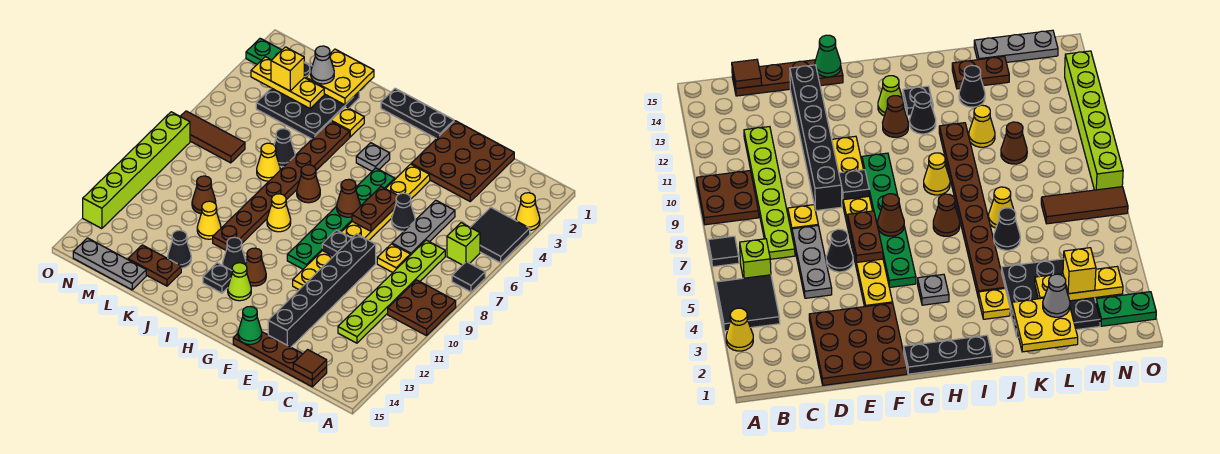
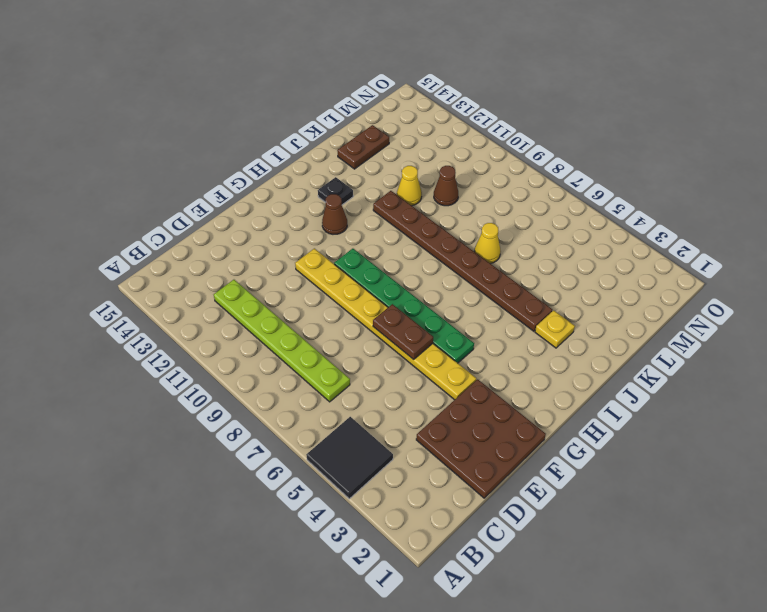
none -> yellow cone A3 level 1
none -> black tile A7 level 1
none -> brown plate A9:B10 level 1
none -> lime brick B6 level 1

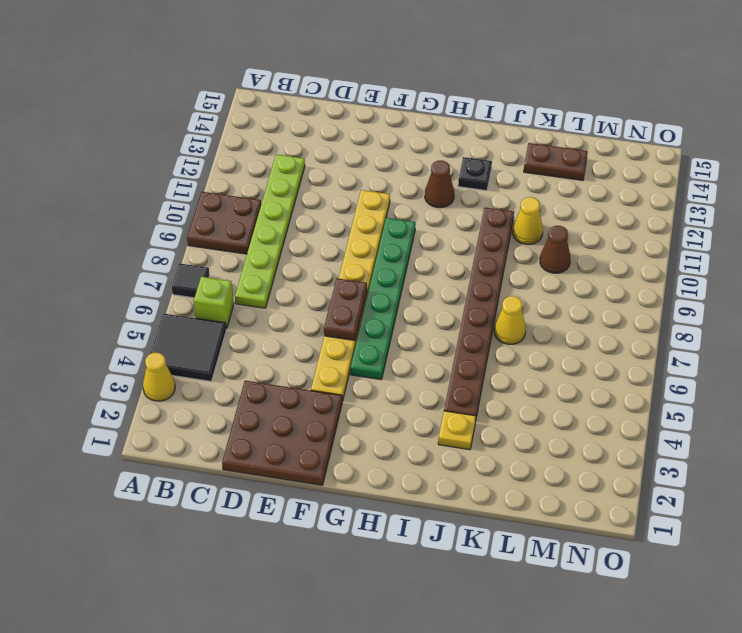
none -> brown plate C15:F15 level 1
none -> grey plate D5:D7 level 1
none -> yellow plate D8 level 1
none -> black cone E6 level 1

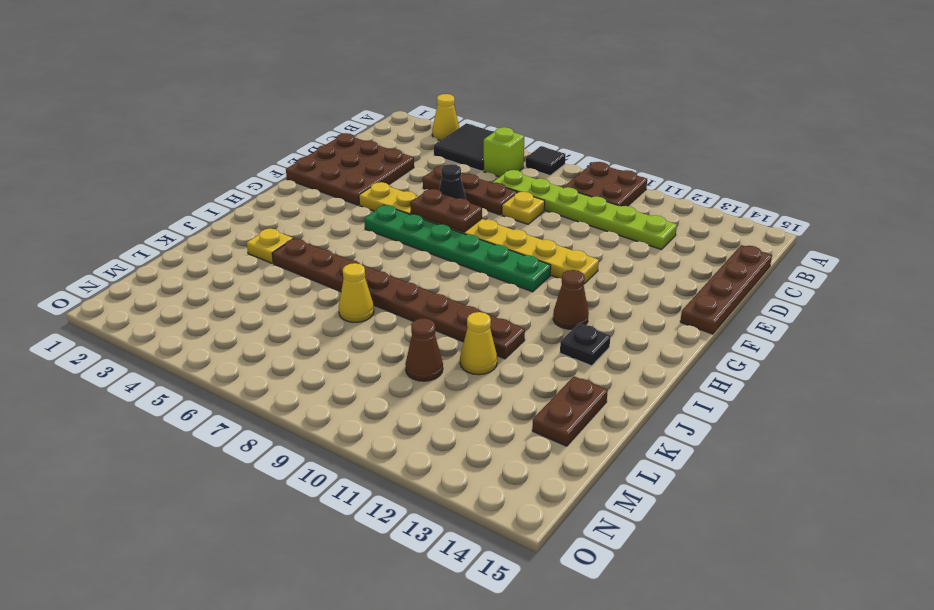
brown plate D5:D7 level 1 -> grey plate D5:D7 level 1
none -> black brick E9:E14 level 1
none -> black plate G1:I1 level 1
none -> grey plate H4 level 1
none -> lime cone H13 level 1

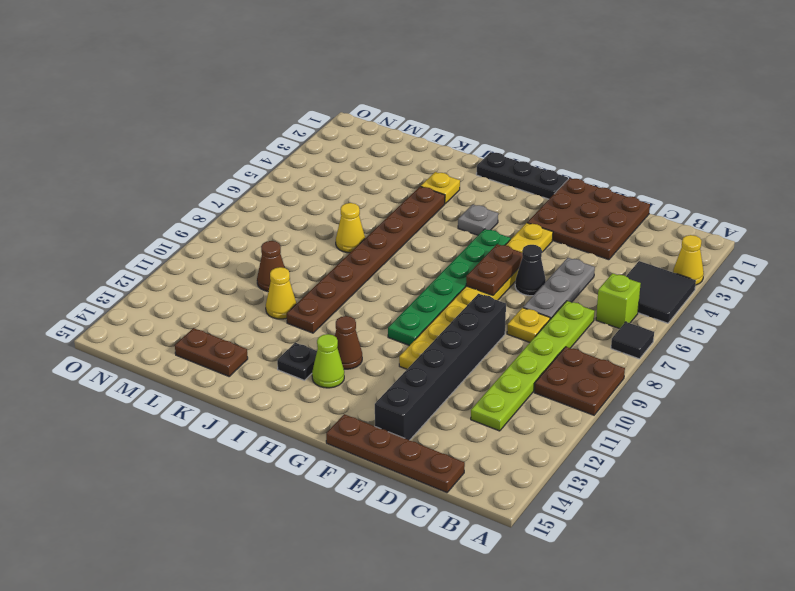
none -> brown cone I7 level 1
none -> yellow cone I9 level 1
none -> black cone I12 level 1
none -> black plate K2:M4 level 1

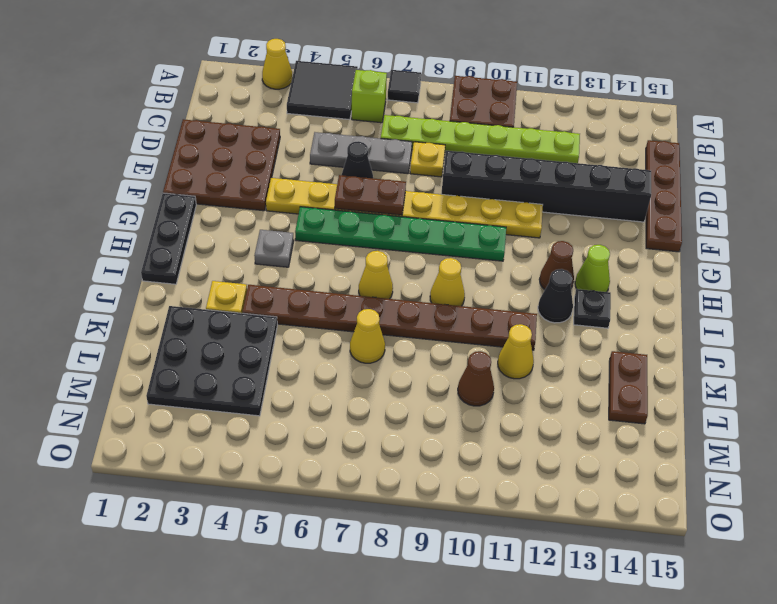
yellow cone I7 level 1 -> brown cone I7 level 1
none -> black cone K6 level 1
none -> black cone K13 level 1
none -> grey plate L15:N15 level 1
none -> brown tile M7:O7 level 1

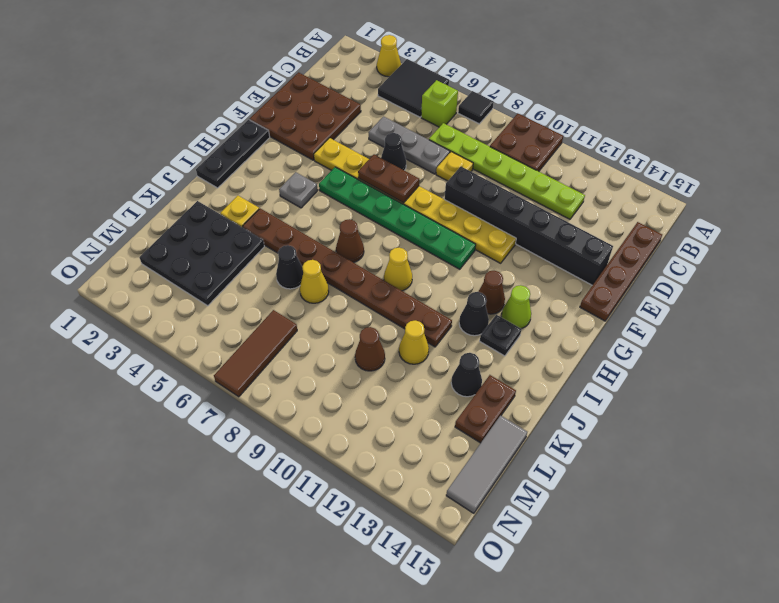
grey tile L15:N15 level 1 -> grey plate L15:N15 level 1
none -> green plate N2:O2 level 1
none -> lime brick O8:O13 level 1
none -> brown tile C15 level 2
none -> black plate F9 level 2

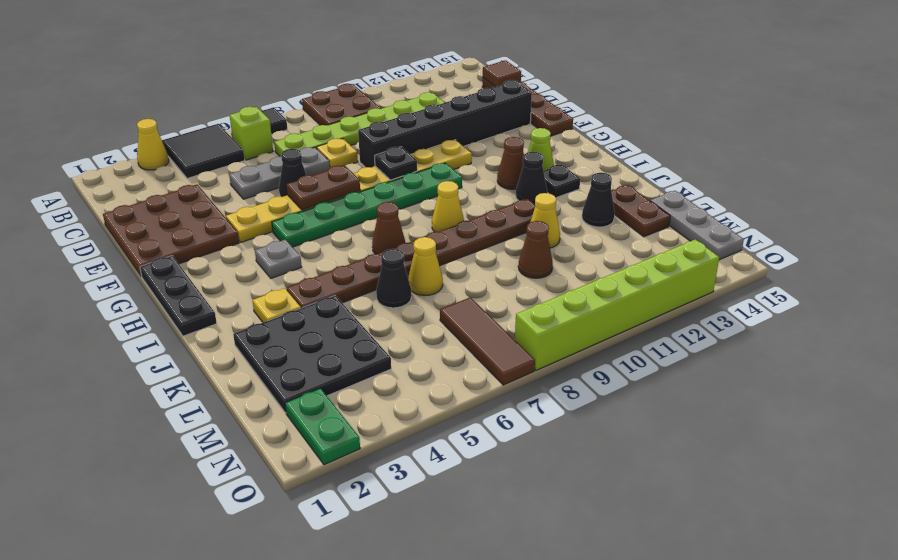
none -> green cone F15 level 2
none -> brown cone G7 level 2
none -> yellow plate K1:L2 level 2
none -> yellow plate L3:N3 level 2

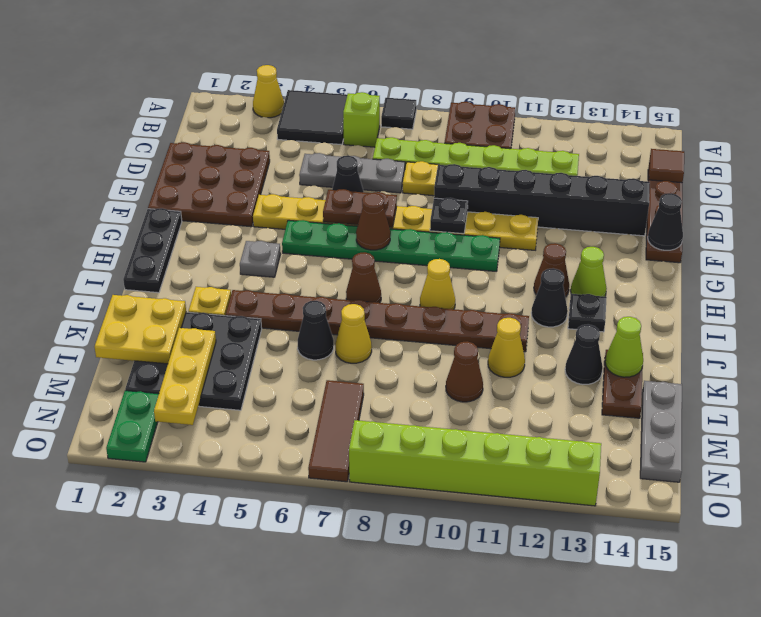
black cone F15 level 2 -> green cone F15 level 2
lime cone K14 level 2 -> none
none -> grey cone L2 level 3
none -> yellow brick M3 level 3

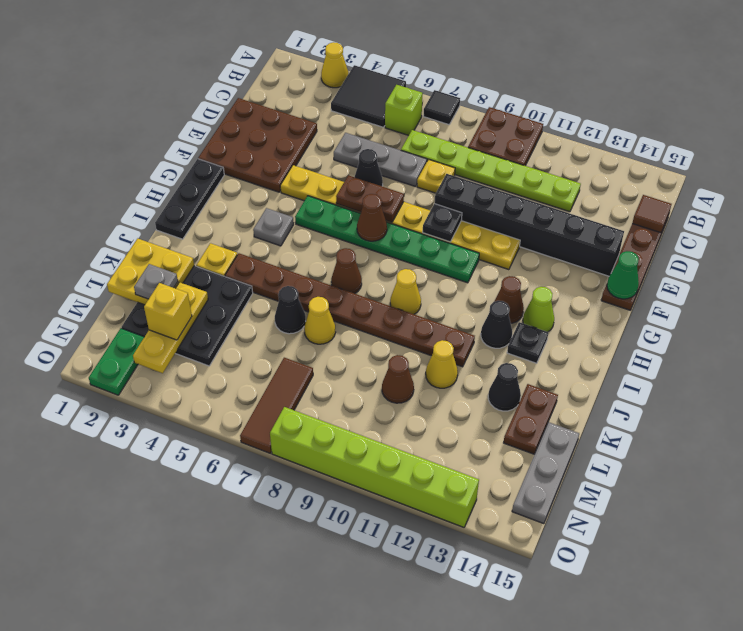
grey plate L2 level 3 -> grey cone L2 level 3

